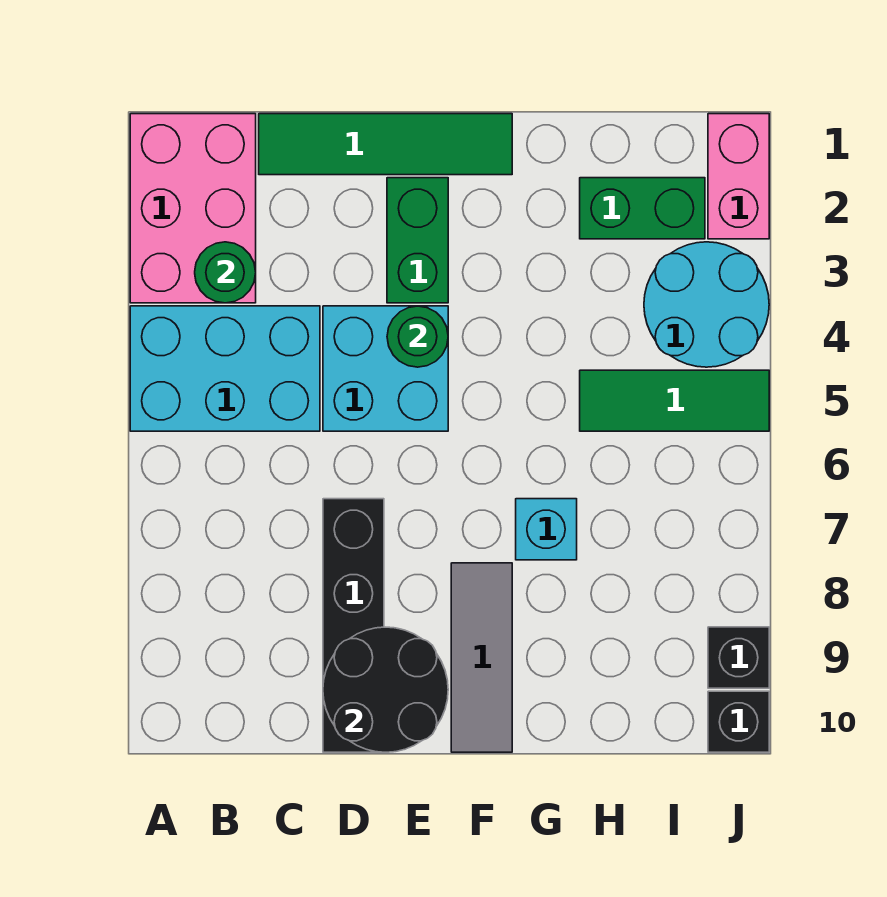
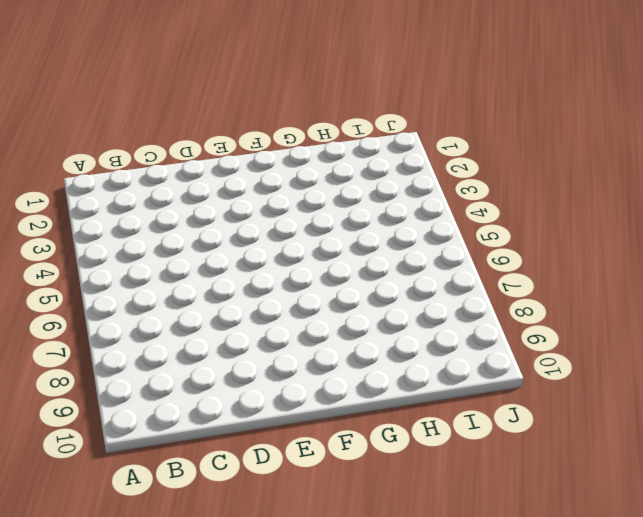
none -> pink brick A1:B3 level 1
none -> cyan brick A4:C5 level 1
none -> green tile C1:F1 level 1

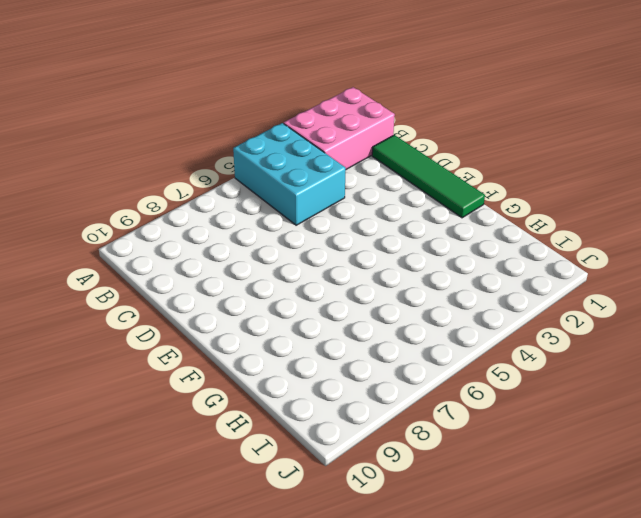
none -> cyan brick D4:E5 level 1
none -> black brick D7:D10 level 1
none -> green brick E2:E3 level 1

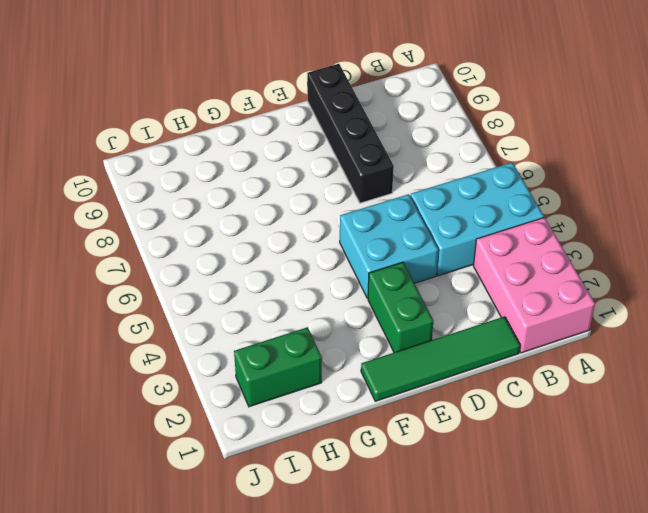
none -> grey tile F8:F10 level 1
none -> cyan brick G7 level 1
none -> green tile H5:J5 level 1

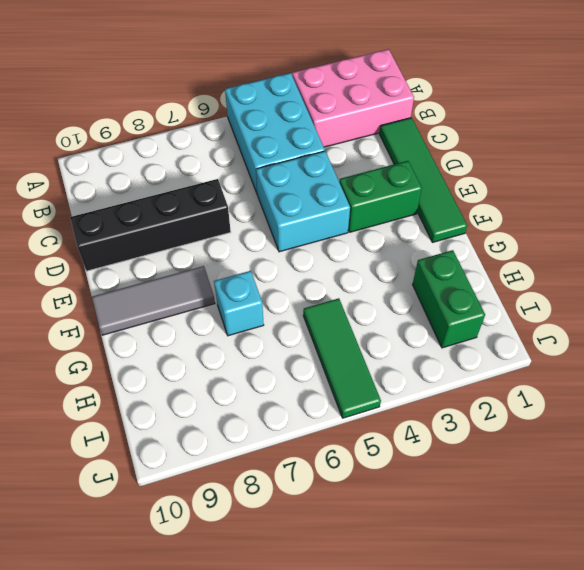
none -> cyan round brick I3:J4 level 1
none -> pink brick J1:J2 level 1
none -> black brick J9 level 1

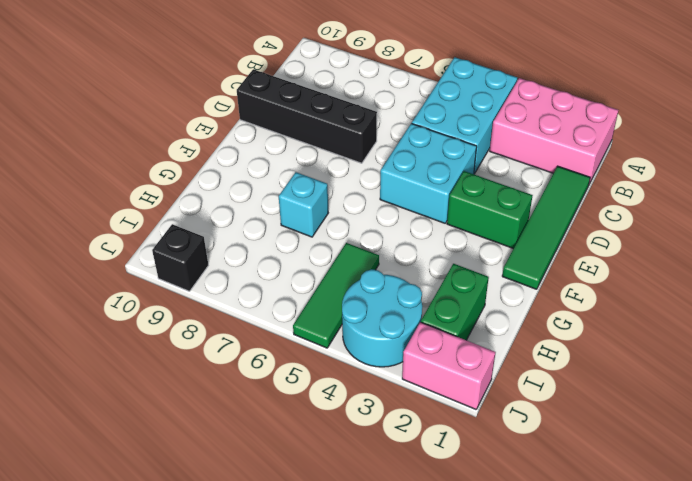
none -> grey tile F8:F10 level 1
none -> black brick J10 level 1
none -> green round brick B3 level 2

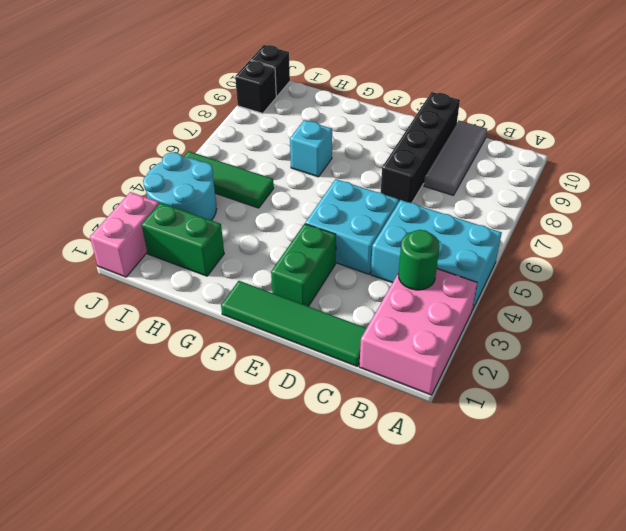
grey tile C8:C10 level 1 -> grey tile F8:F10 level 1
none -> black round brick D9:E10 level 2
none -> green round brick E4 level 2

